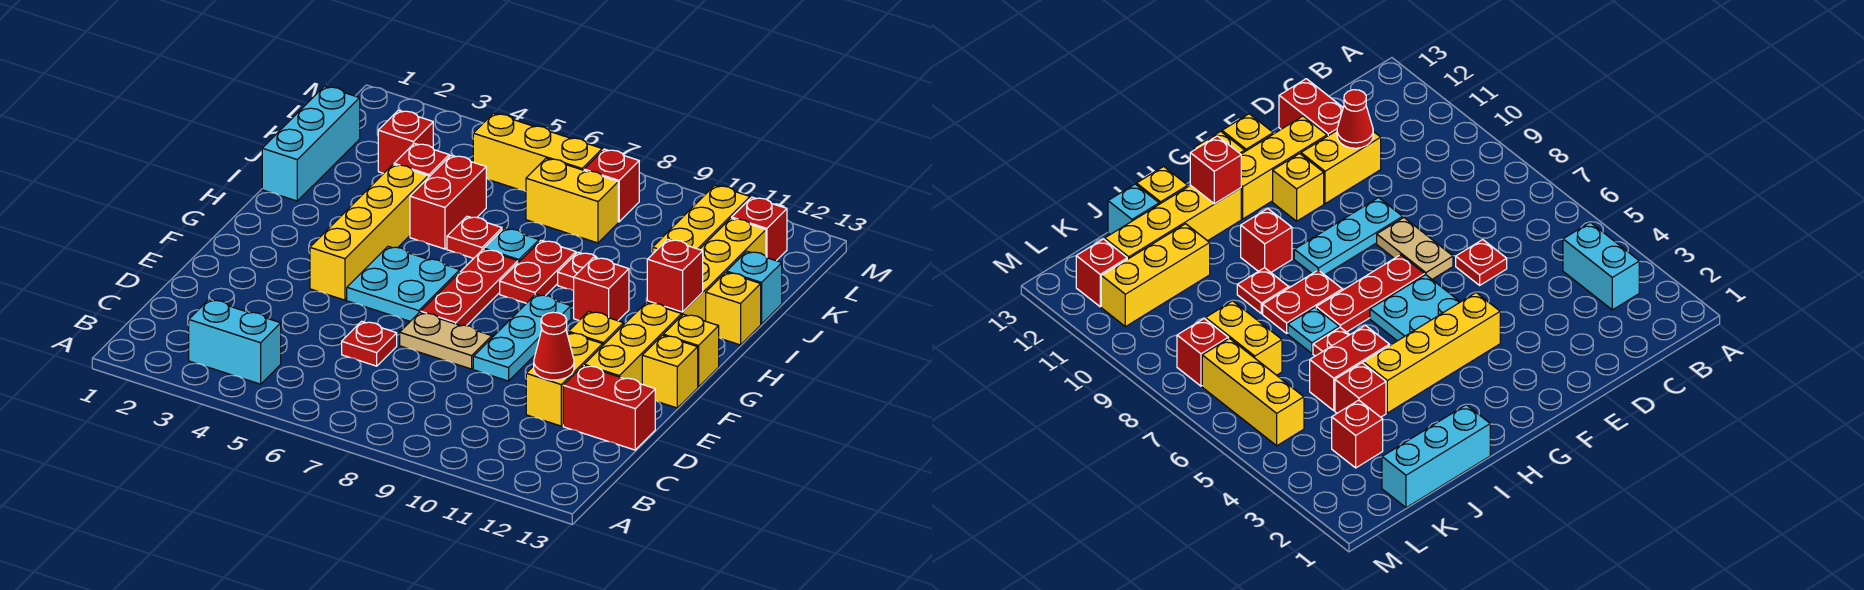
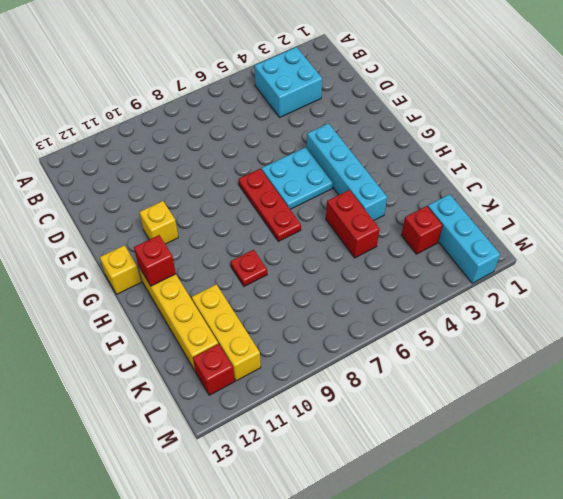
cyan brick B3:C4 level 1 -> cyan brick B3:B4 level 1
cyan brick F4:I4 level 1 -> yellow brick F4:I4 level 1
cyan brick K2:M2 level 1 -> cyan brick I1:K1 level 1
none -> red plate D6 level 1
none -> yellow brick D11:E11 level 1
none -> red brick D12:D13 level 1
none -> tan plate E7:E8 level 1

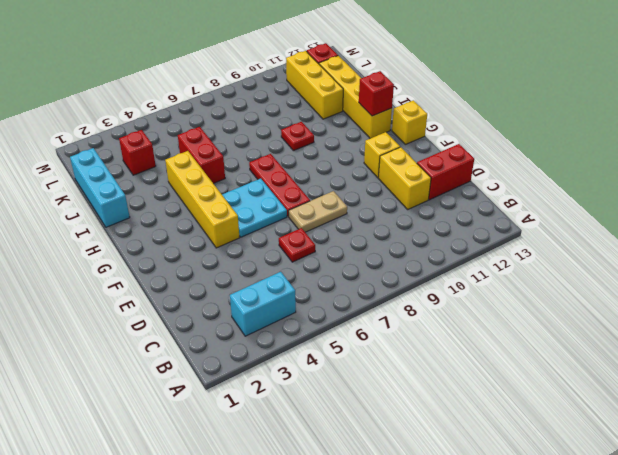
none -> cyan plate E9:G9 level 1
none -> yellow brick E12:G12 level 1
none -> yellow brick F13 level 1
none -> red plate H8:I8 level 1

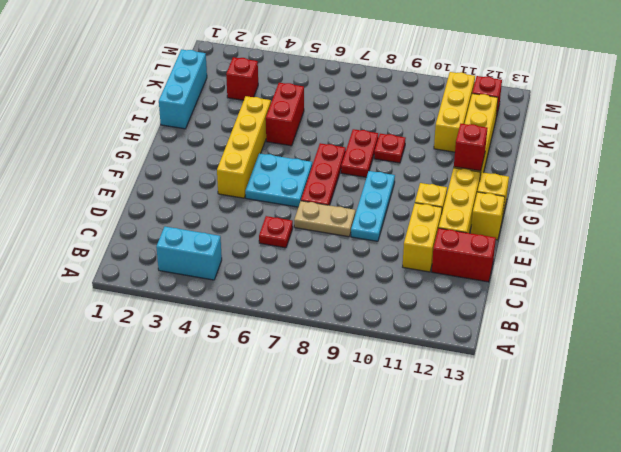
none -> red brick H10 level 1
none -> red plate I6 level 1
none -> cyan plate I7 level 1
none -> yellow brick I13 level 1

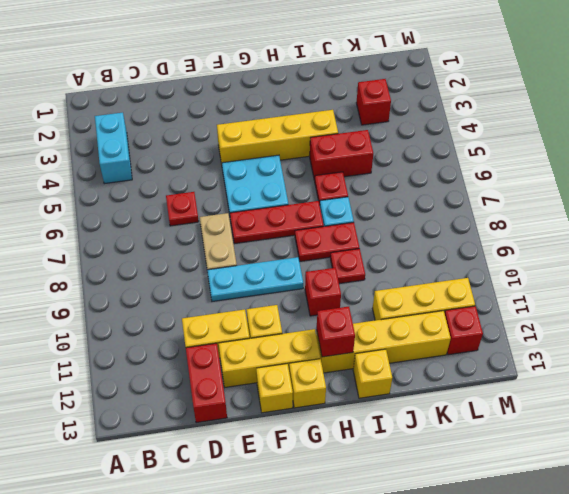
none -> cyan brick I1:K1 level 1
none -> red brick J4 level 1
none -> cyan brick J13 level 1
none -> yellow brick K7:K8 level 1

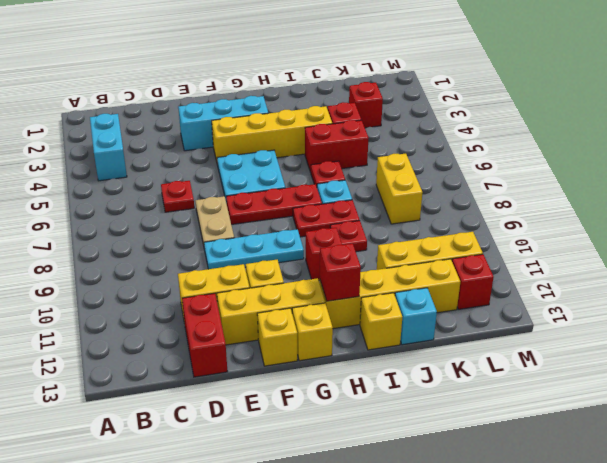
cyan brick E3:G3 level 1 -> cyan brick I1:K1 level 1
none -> yellow brick L5:L7 level 1
none -> red brick L8 level 1
none -> red cone D11 level 2

